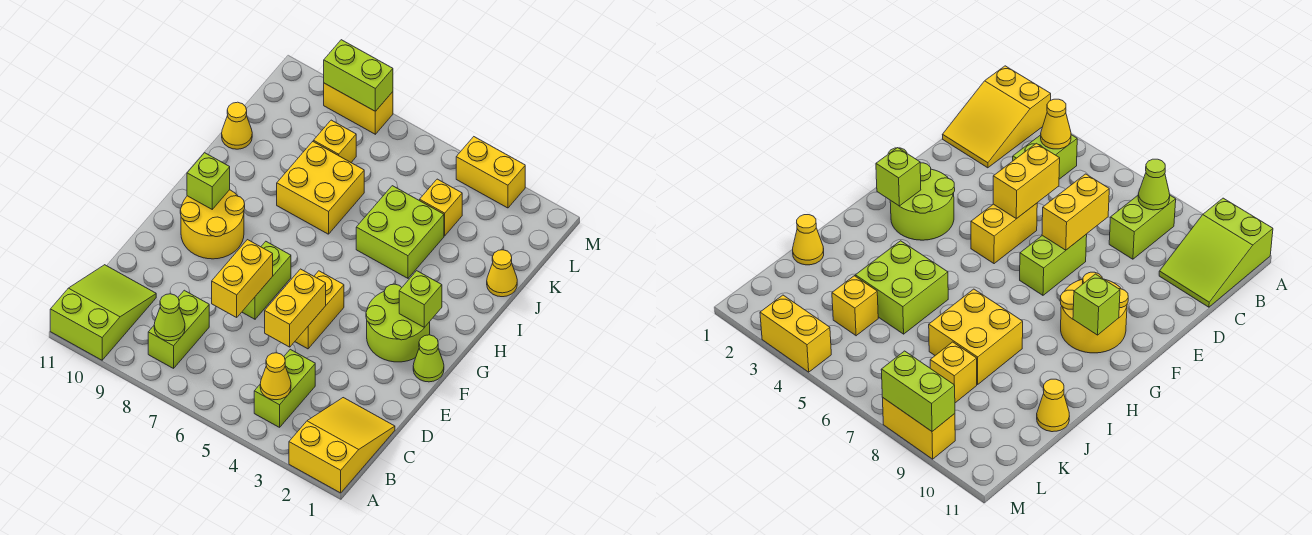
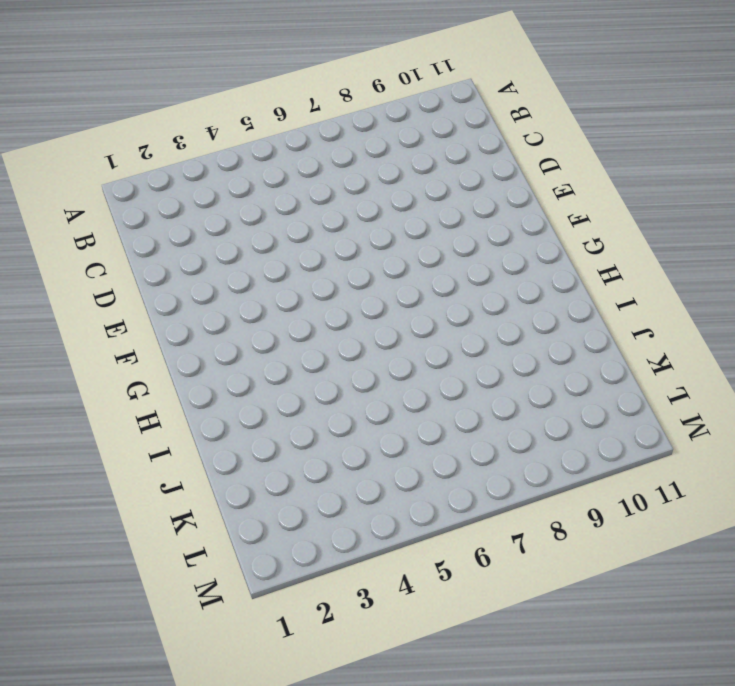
none -> yellow slope A1:C2 level 1 top A
none -> lime slope A10:C11 level 1 top A
none -> lime brick B4:C4 level 1

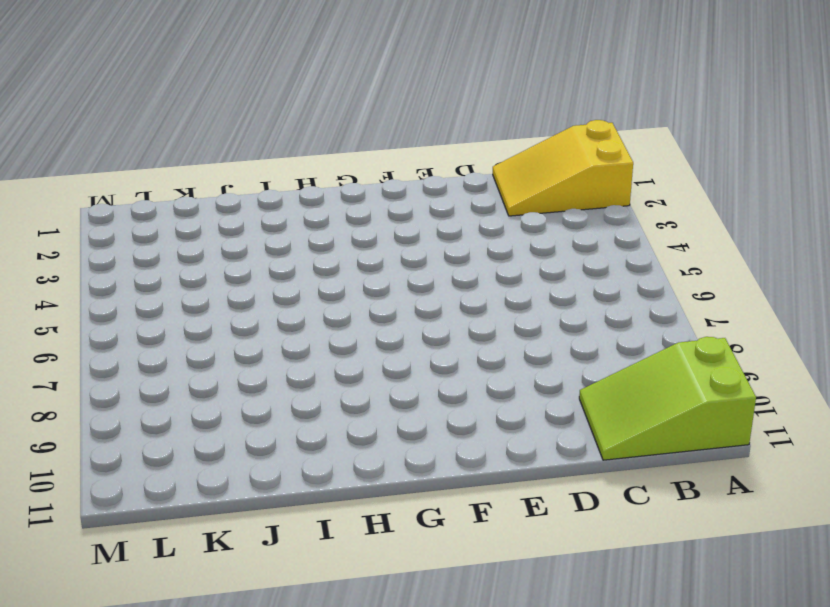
none -> lime brick B4:C4 level 1
none -> lime brick B8:C8 level 1
none -> yellow brick E5:F5 level 1

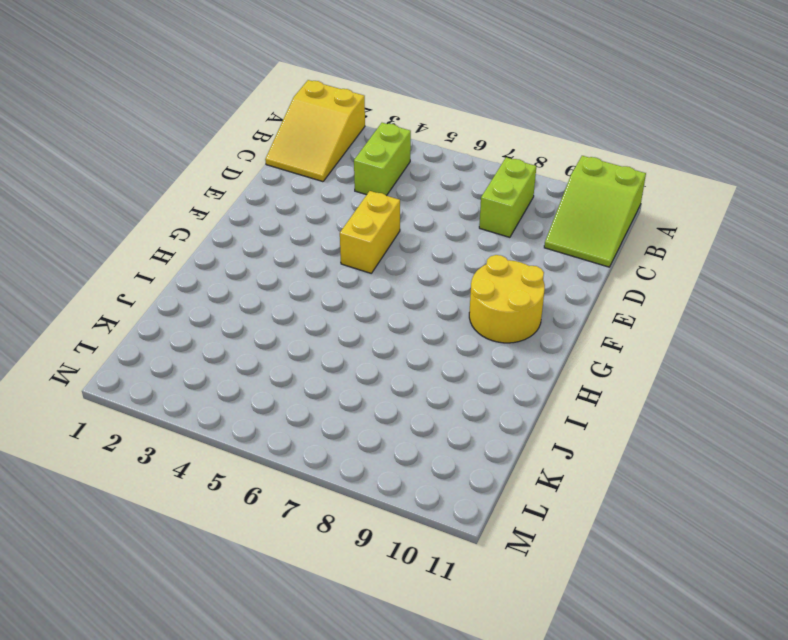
none -> lime brick E7:F7 level 1
none -> lime cone F1 level 1
none -> lime round brick F2:G3 level 1

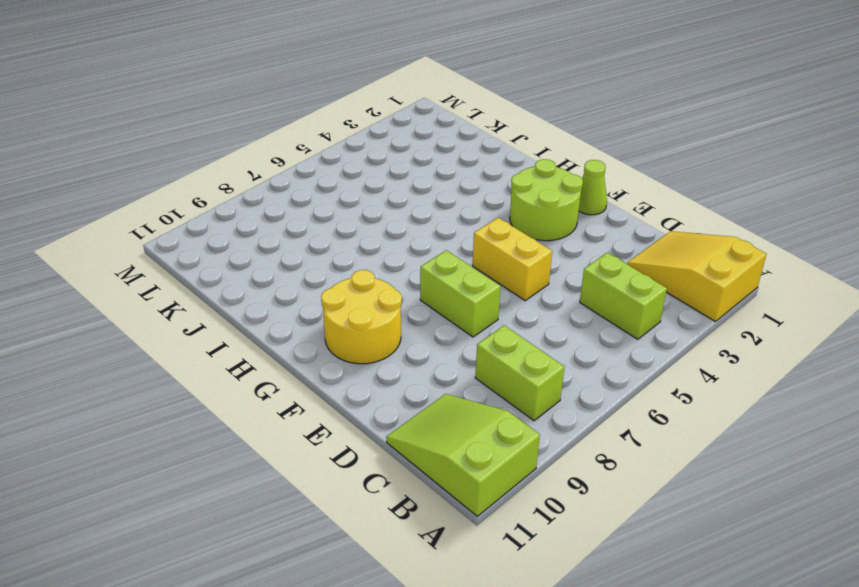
none -> lime brick I4:J5 level 1
none -> yellow brick I7:J8 level 1
none -> yellow cone J1 level 1

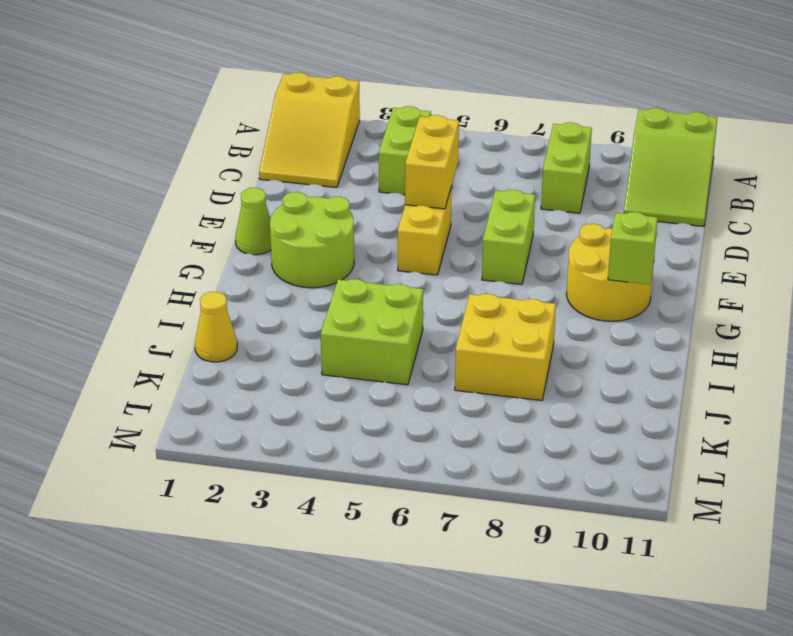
none -> yellow cone J11 level 1
none -> yellow brick K4 level 1
none -> yellow brick K8 level 1

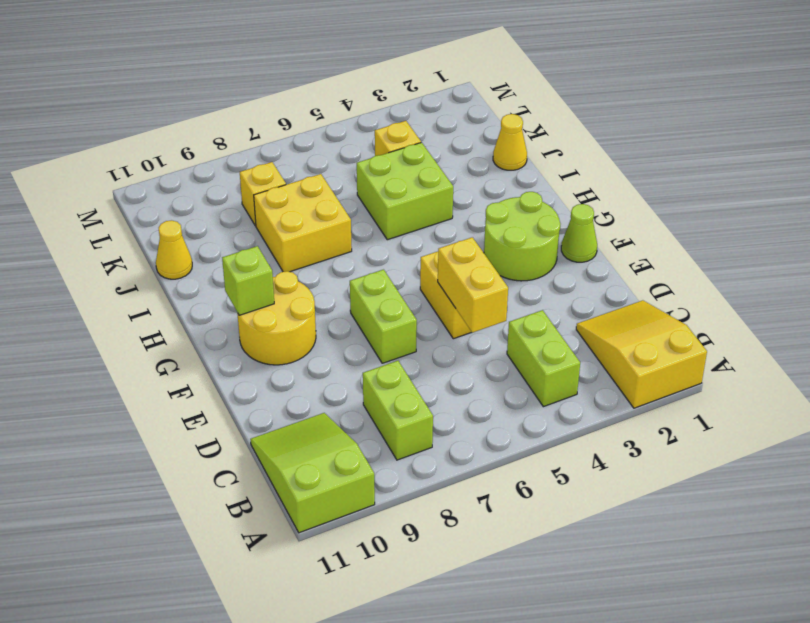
none -> yellow brick M3:M4 level 1
none -> yellow brick M8:M9 level 1
none -> yellow cone B4 level 2

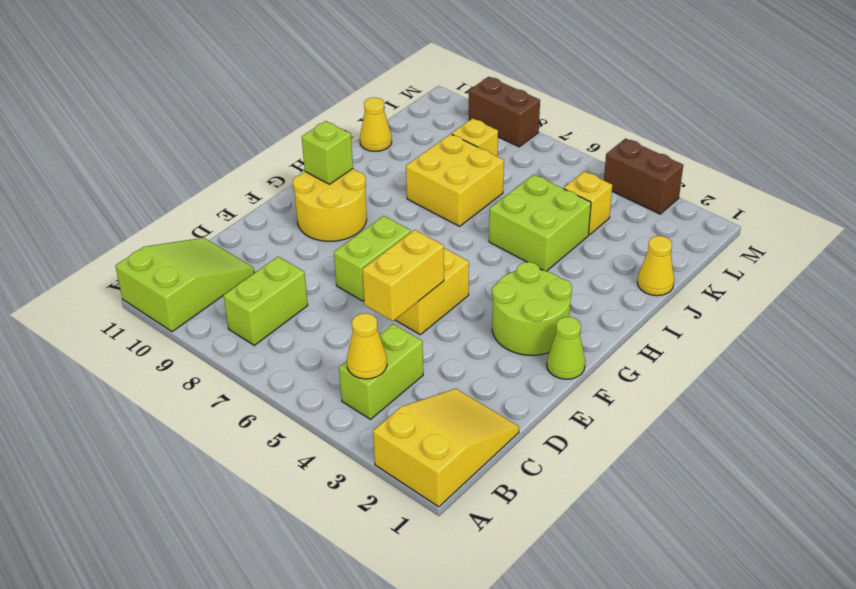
brown brick M3:M4 level 1 -> yellow brick M3:M4 level 1
brown brick M8:M9 level 1 -> yellow brick M8:M9 level 1
none -> lime cone B8 level 2
none -> yellow brick D7:E7 level 2
none -> lime brick G2 level 2

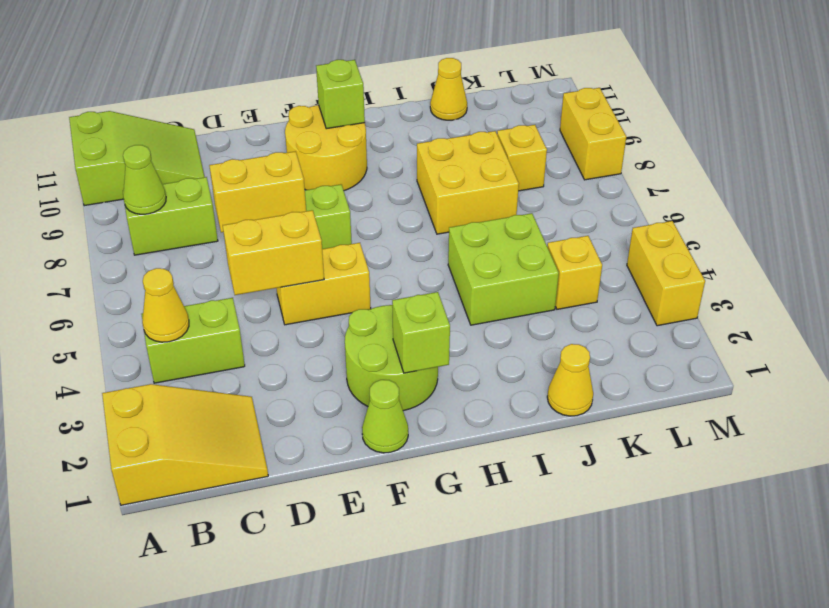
none -> lime brick M8:M9 level 2

